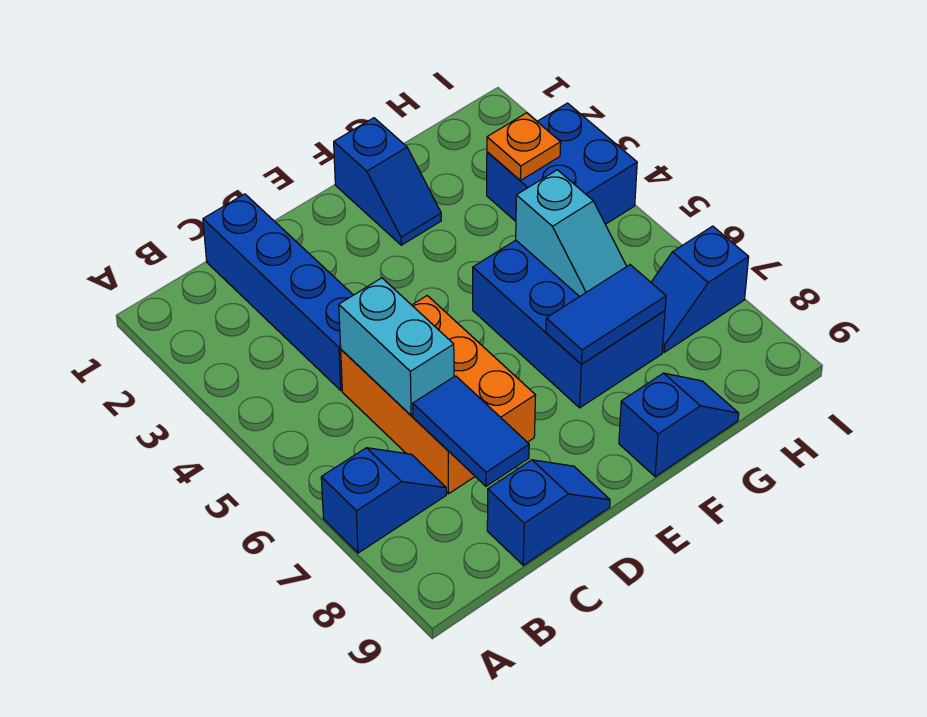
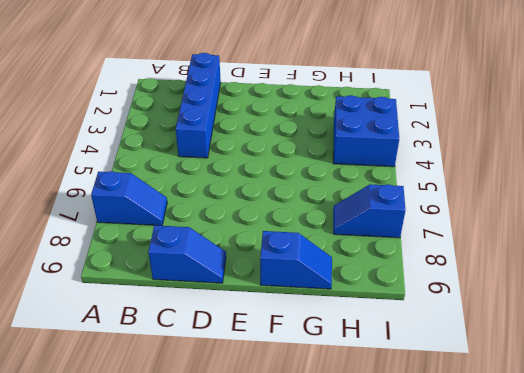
none -> orange brick C5:D7 level 1
none -> blue slope F1:F2 level 1 top 1
none -> blue brick F5:G7 level 1

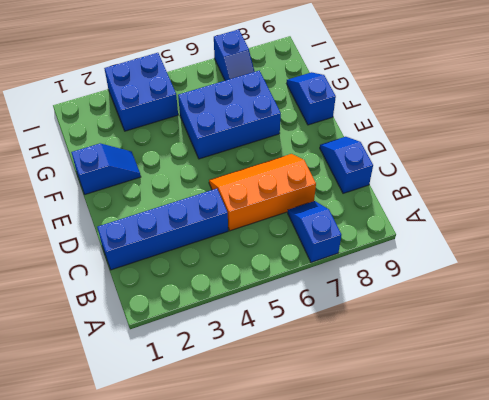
orange slope C5:D7 level 1 top C -> orange brick C5:D7 level 1
none -> cyan brick C5:C6 level 2
none -> blue tile C7:C8 level 2
none -> blue tile F7:G7 level 2

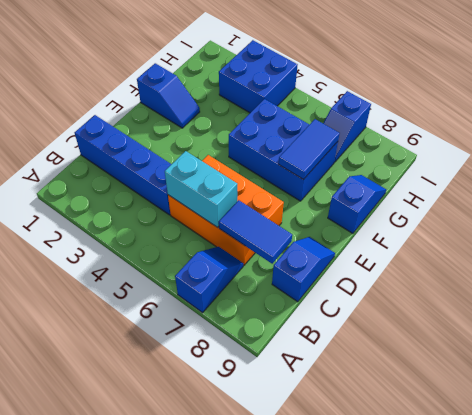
none -> cyan slope G5:G6 level 2 top 5
none -> orange plate H3 level 2

